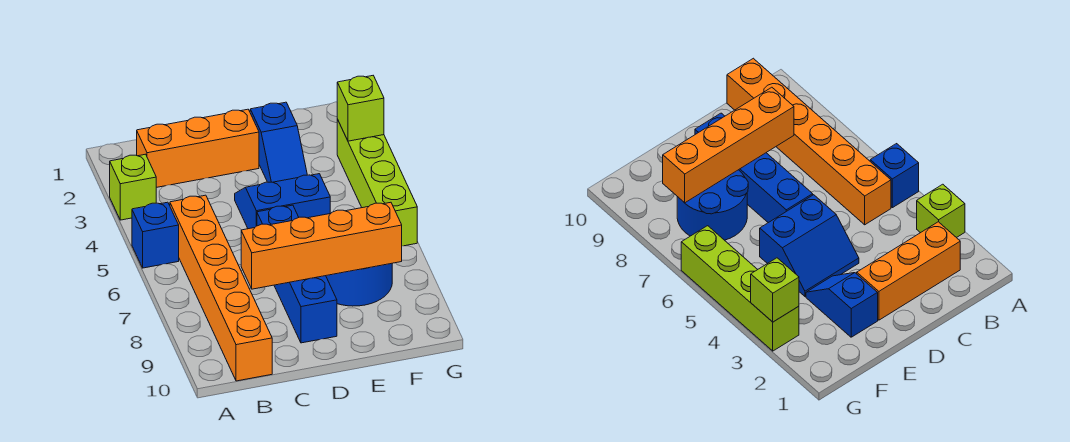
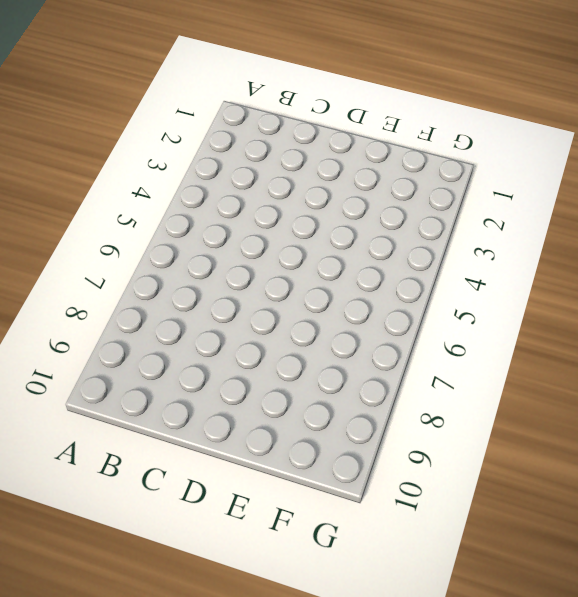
none -> lime brick A3 level 1
none -> blue brick A5 level 1

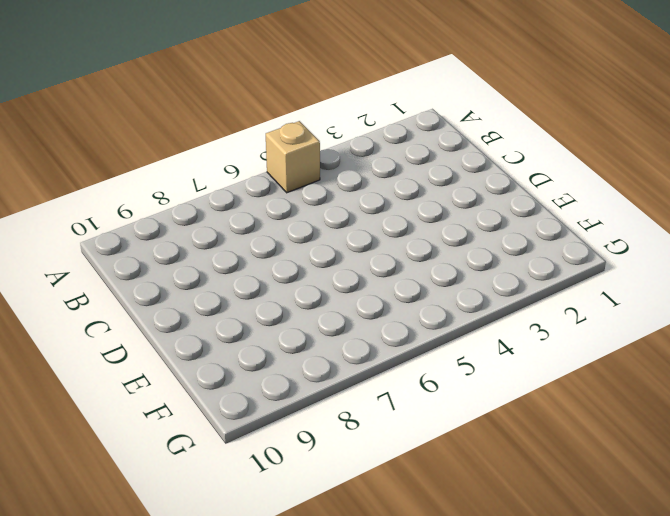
tan brick A5 level 1 -> blue brick A5 level 1
none -> lime brick A3 level 1
none -> orange brick B2:D2 level 1

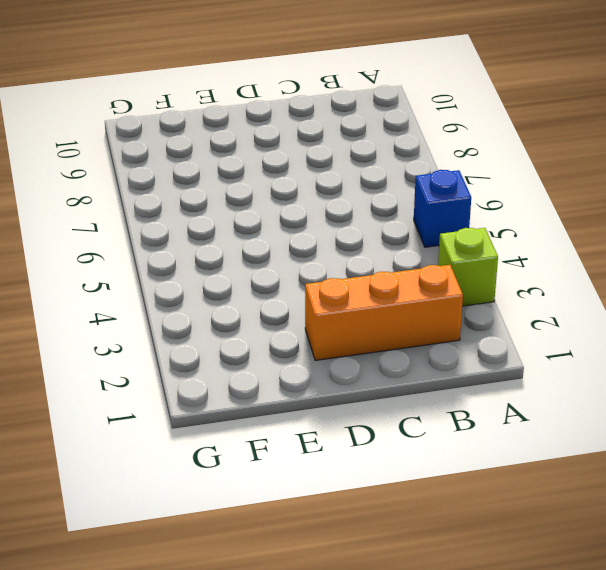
none -> orange brick B5:B10 level 1
none -> blue slope D4:E5 level 1 top 5

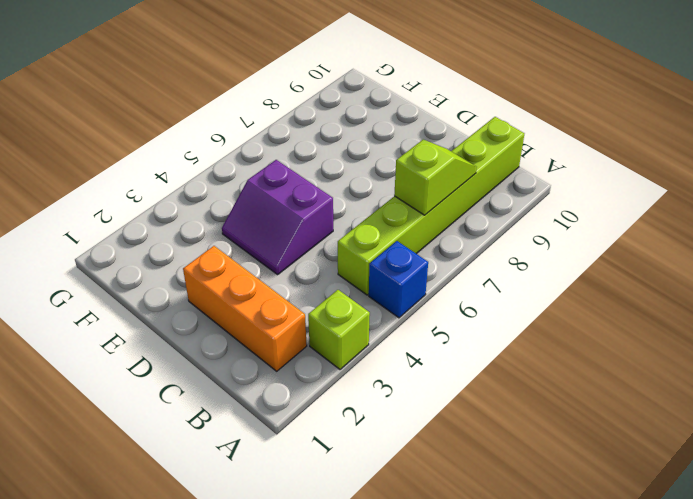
lime brick B5:B10 level 1 -> orange brick B5:B10 level 1
lime slope B7:B8 level 2 top 7 -> none
purple slope D4:E5 level 1 top 5 -> blue slope D4:E5 level 1 top 5
none -> blue brick D6:D9 level 1
none -> blue slope E2:E3 level 1 top 2

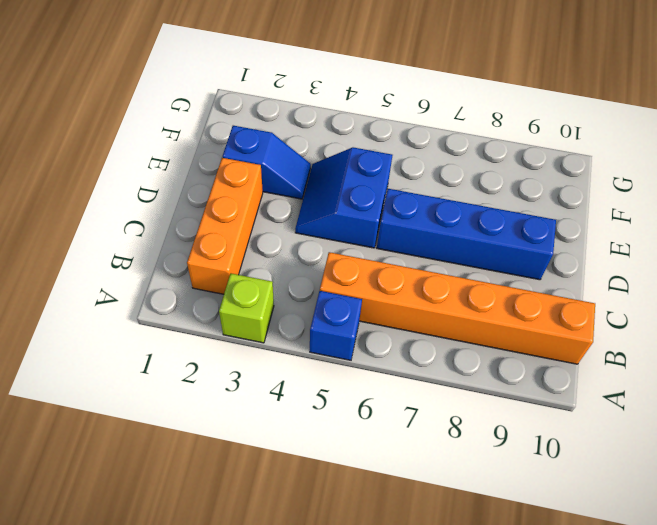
none -> blue round brick E7:F8 level 1
none -> lime brick G3:G6 level 1

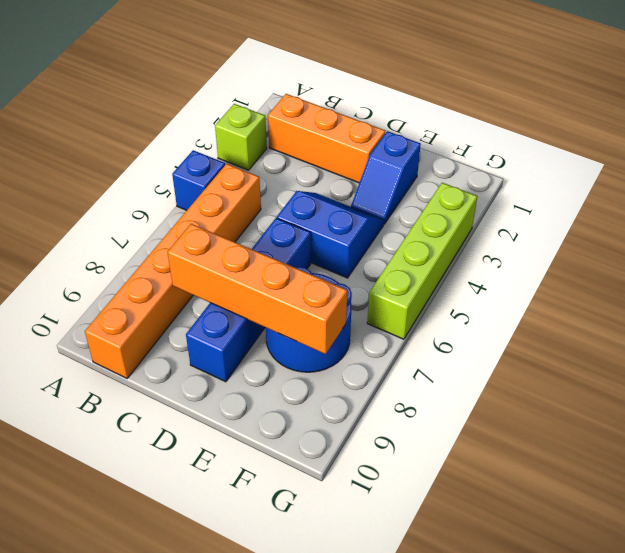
none -> lime brick G3 level 2

